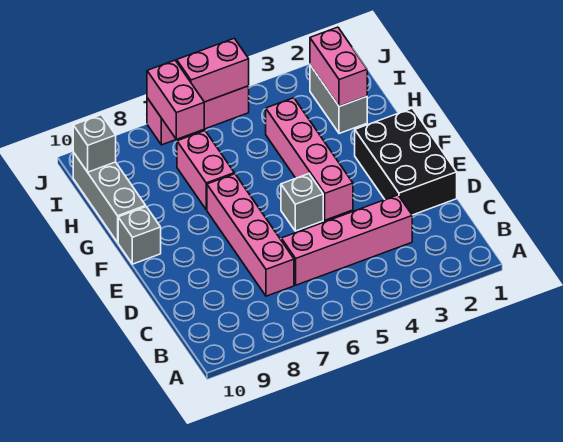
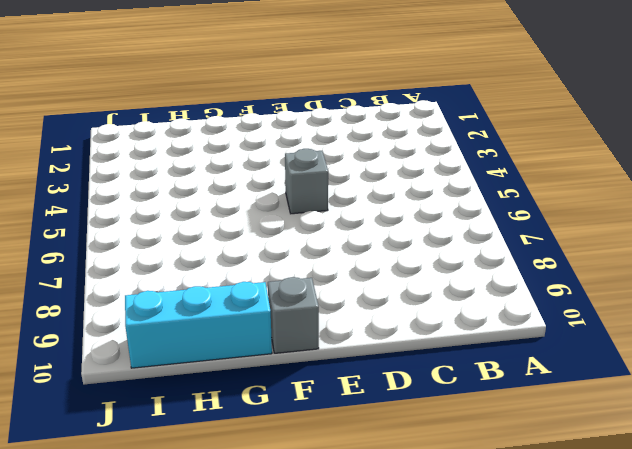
cyan brick G10:I10 level 1 -> grey brick G10:I10 level 1
none -> pink brick C3:C6 level 1
none -> pink brick C7:F7 level 1
none -> black brick D1:F2 level 1

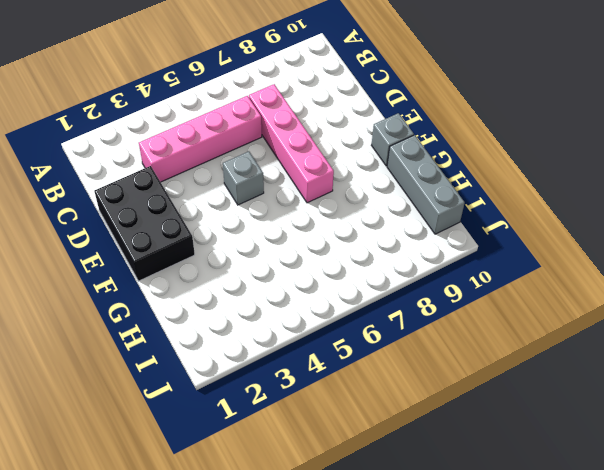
none -> pink brick E4:H4 level 1
none -> pink brick G7:H7 level 1
none -> grey brick H2:I2 level 1

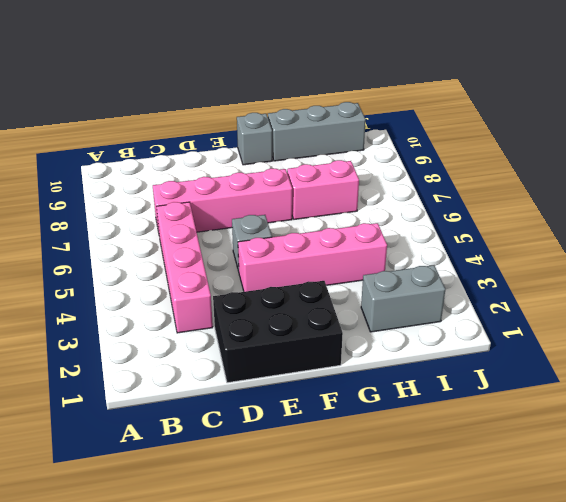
none -> pink brick J5:J7 level 1
none -> pink brick H2:I2 level 2
none -> pink brick I7:J7 level 2

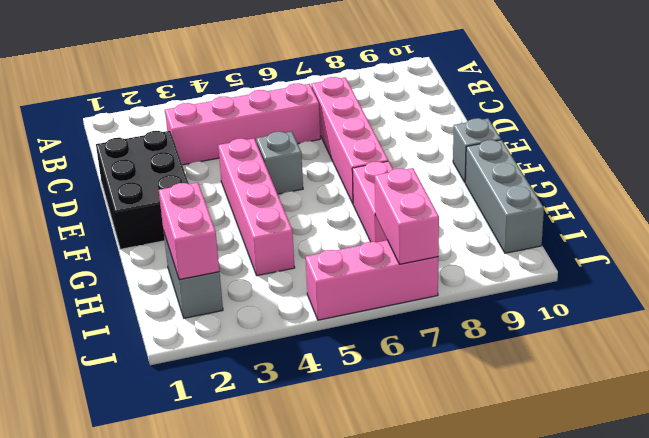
none -> grey brick I10 level 2
none -> pink brick J5:J6 level 2

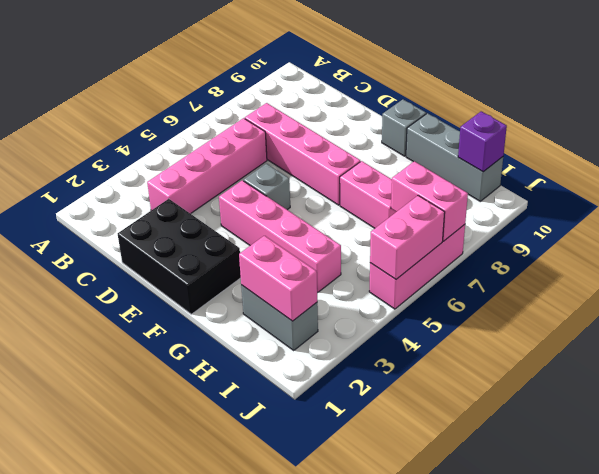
purple brick I10 level 2 -> grey brick I10 level 2

